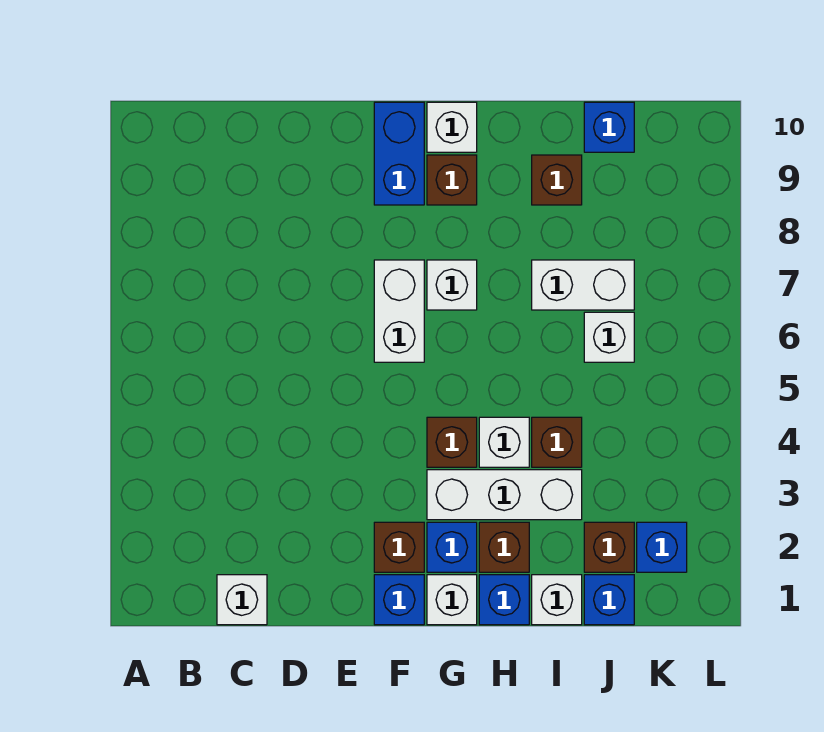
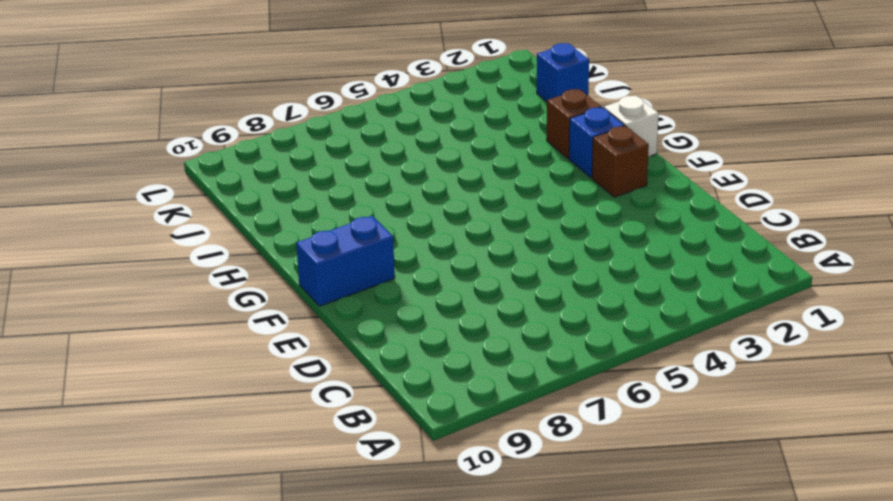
none -> white brick C1 level 1
none -> blue brick F1 level 1
none -> white brick F6:F7 level 1

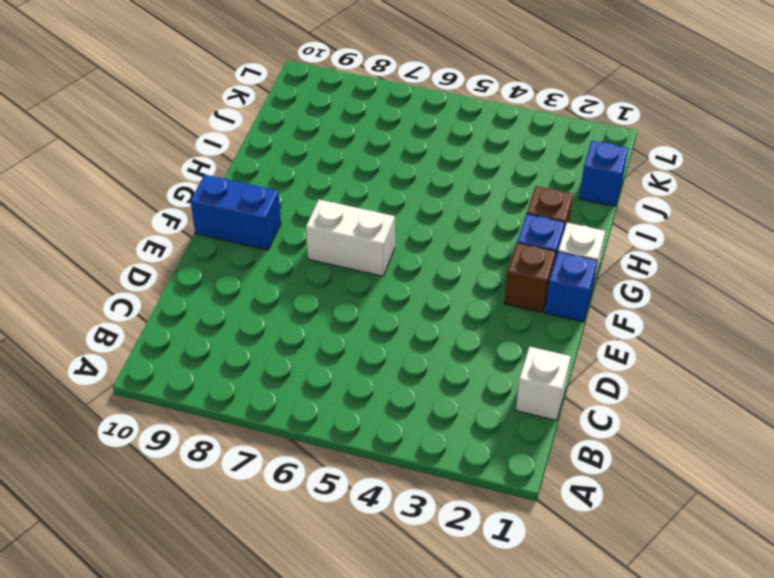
none -> white brick G3:I3 level 1
none -> brown brick G4 level 1
none -> white brick G7 level 1

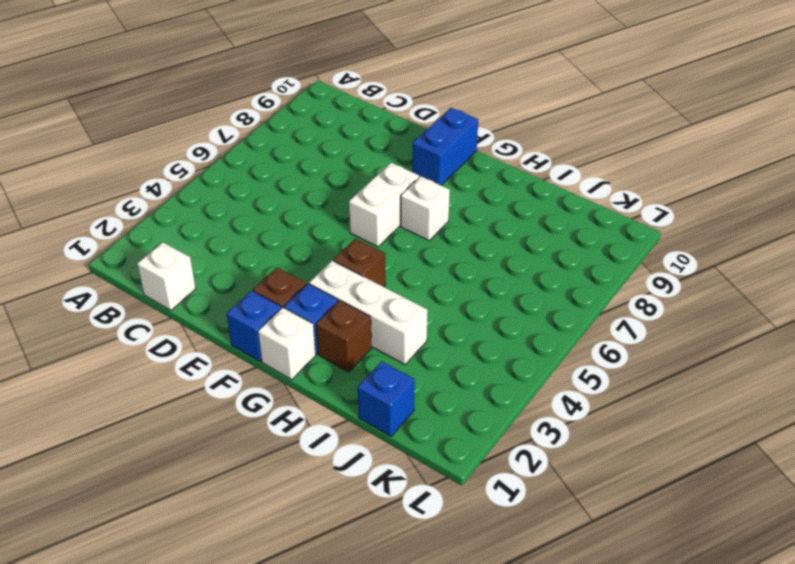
none -> brown brick G9 level 1
none -> white brick G10 level 1
none -> blue brick H1 level 1

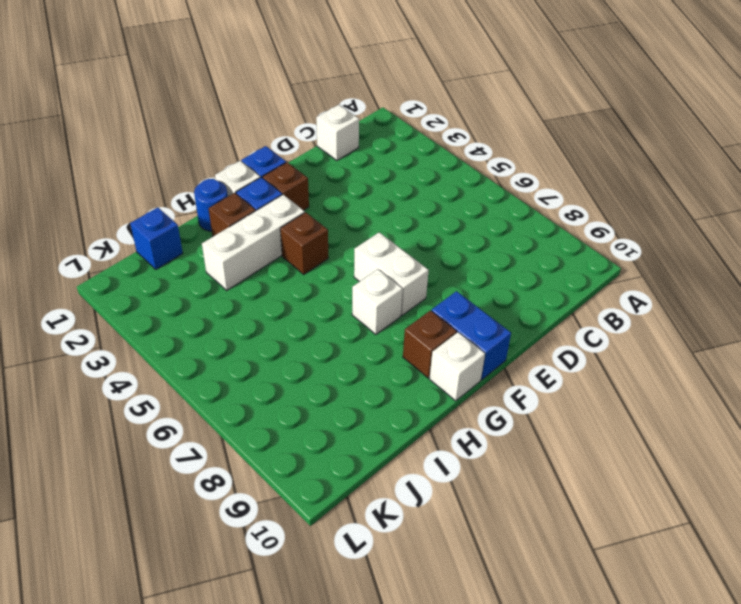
blue round brick H1 level 1 -> blue brick H1 level 1
none -> white brick H4 level 1
none -> white brick I1 level 1
none -> brown brick I4 level 1

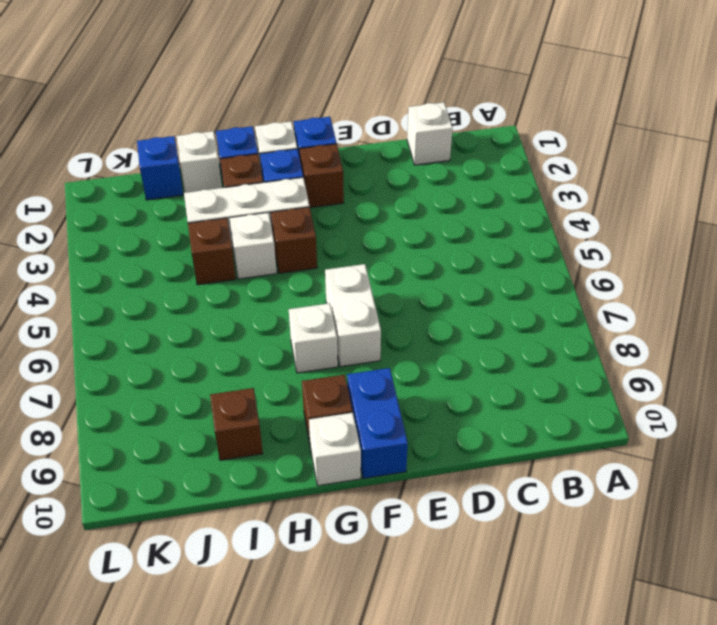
none -> white brick I7:J7 level 1
none -> brown brick J2 level 1
none -> white brick J6 level 1

